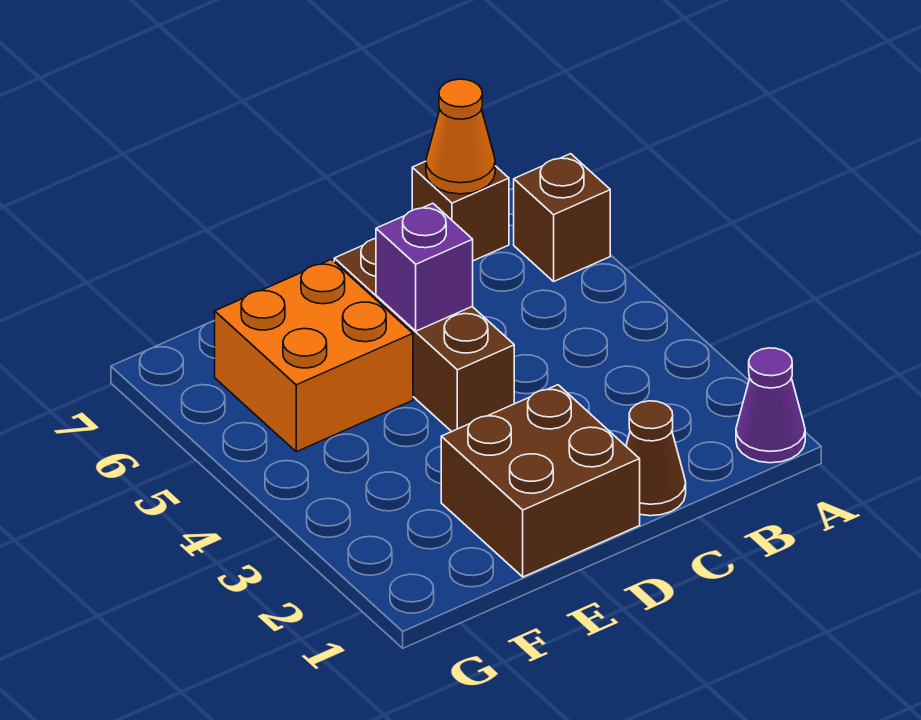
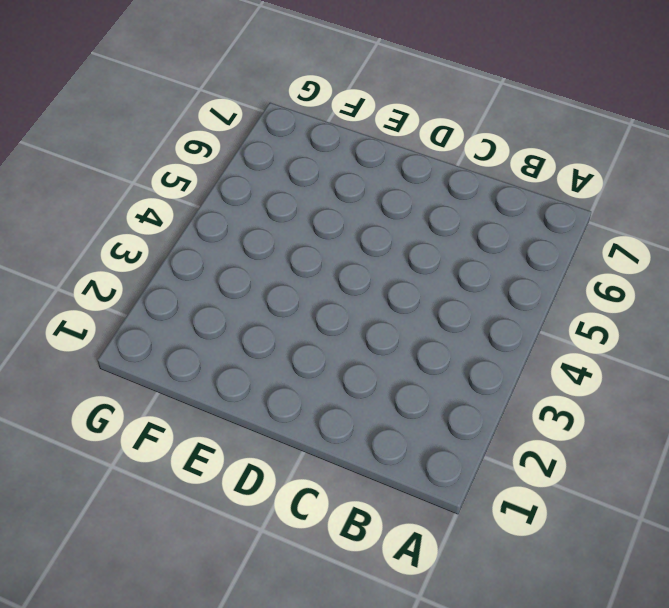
none -> purple cone A1 level 1
none -> brown brick A6 level 1

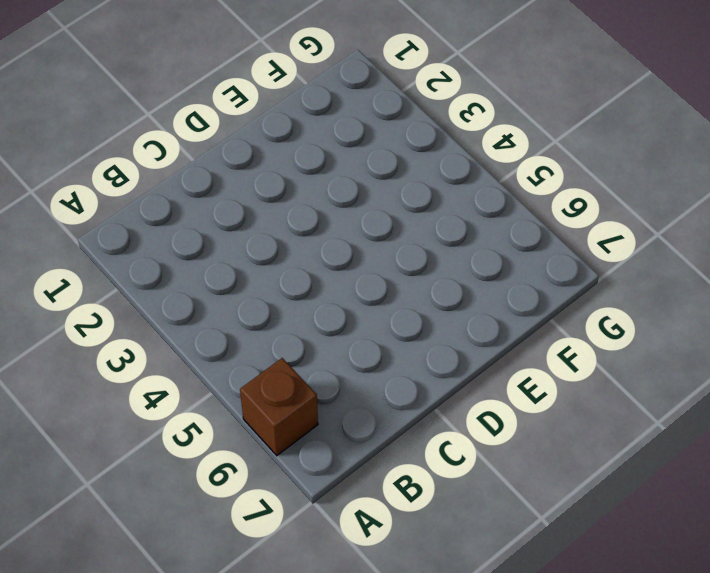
none -> purple cone A1 level 1
none -> brown brick B7 level 1

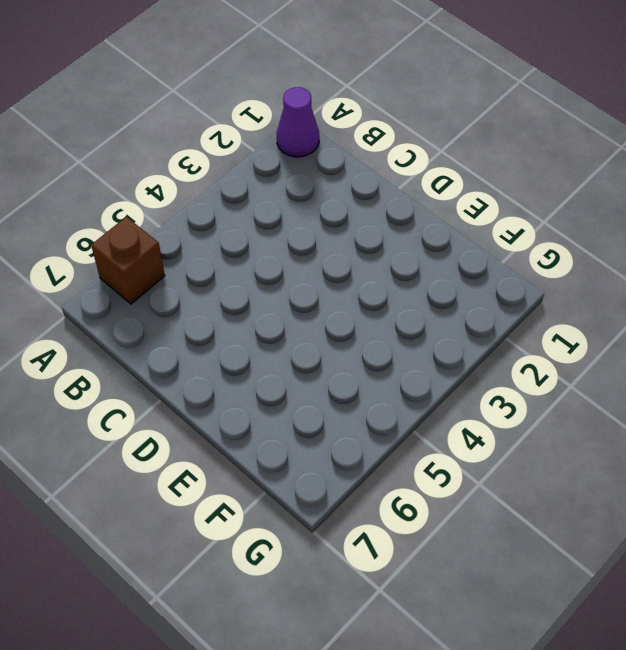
none -> brown brick B7 level 1
none -> brown cone C1 level 1

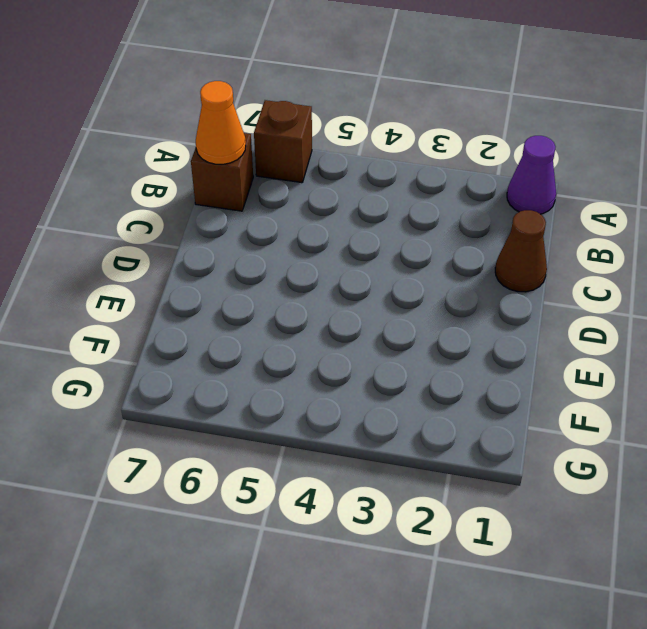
none -> brown brick D1:E2 level 1
none -> brown brick D4:D6 level 1

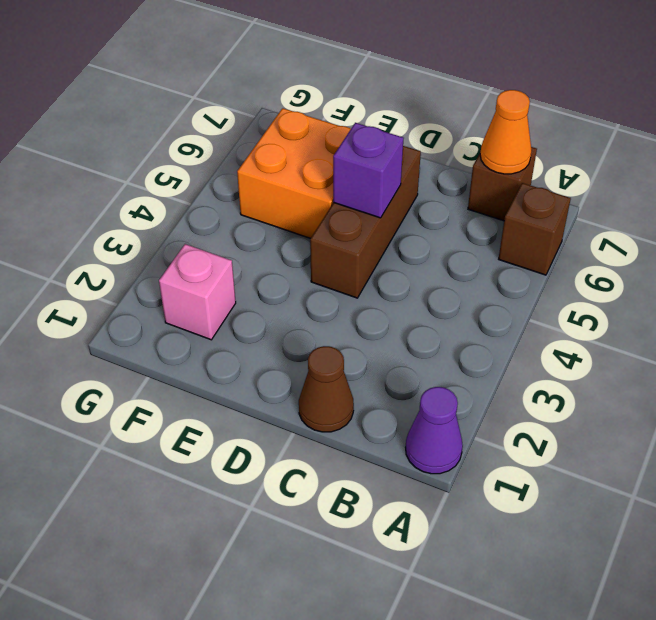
pink brick F2 level 1 -> none
none -> brown brick D1:E2 level 1

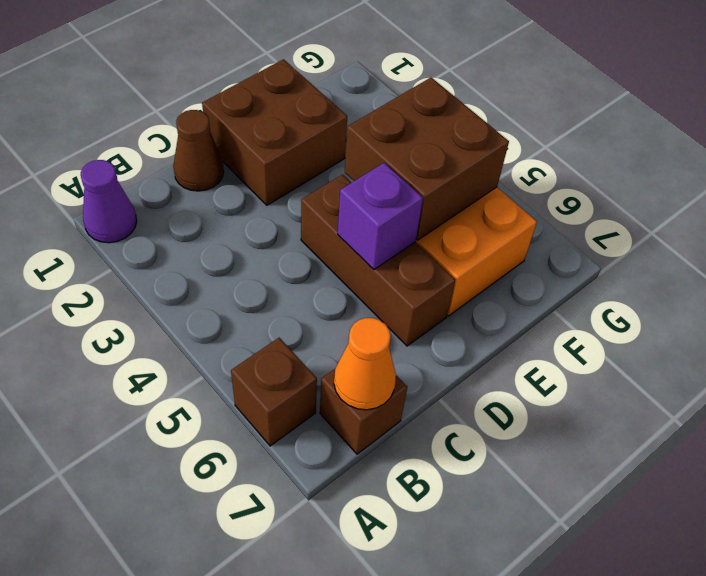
brown brick E4:F5 level 2 -> none

